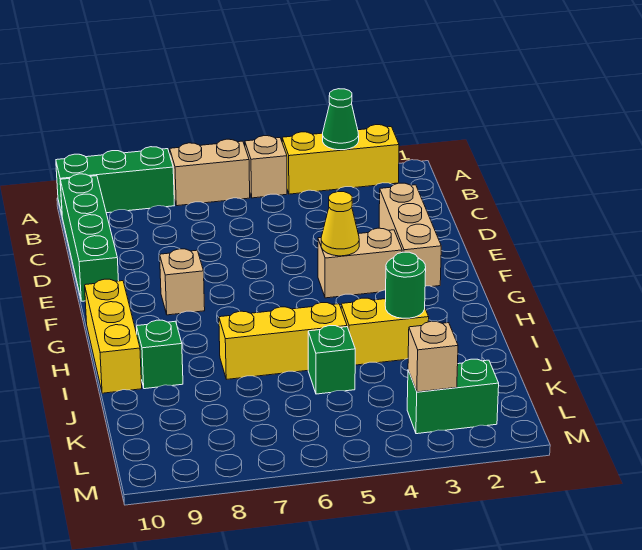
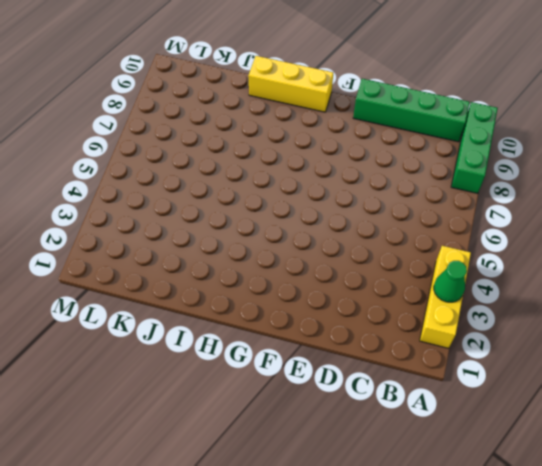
none -> tan brick A5 level 1
none -> tan brick A6:A7 level 1
none -> tan brick D2:F2 level 1

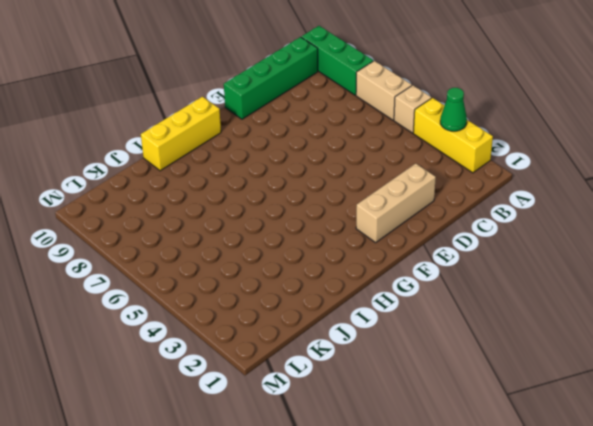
none -> tan brick F3:F4 level 1
none -> tan brick F8 level 1
none -> yellow brick I3:I4 level 1

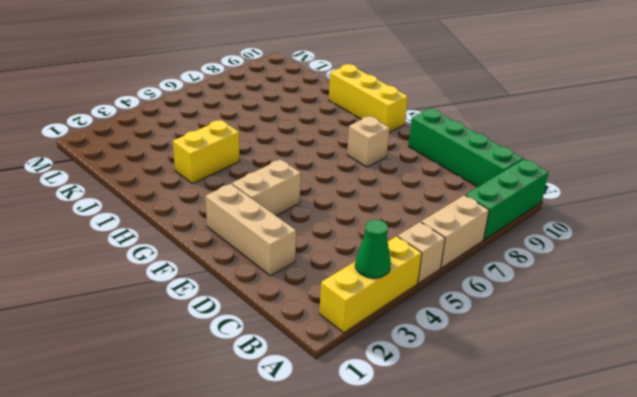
none -> yellow brick I5:I7 level 1
none -> green brick I9 level 1
none -> green brick J5 level 1

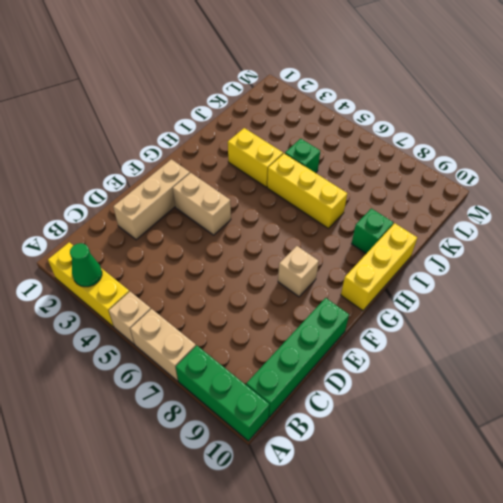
none -> green brick L2:L3 level 1
none -> yellow cone F4 level 2
none -> green round brick I3 level 2

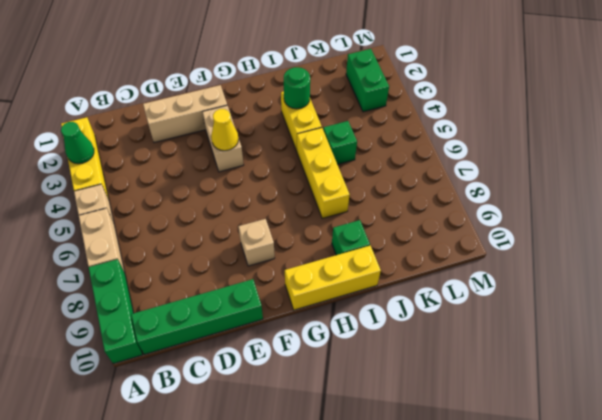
none -> tan brick L3 level 2

